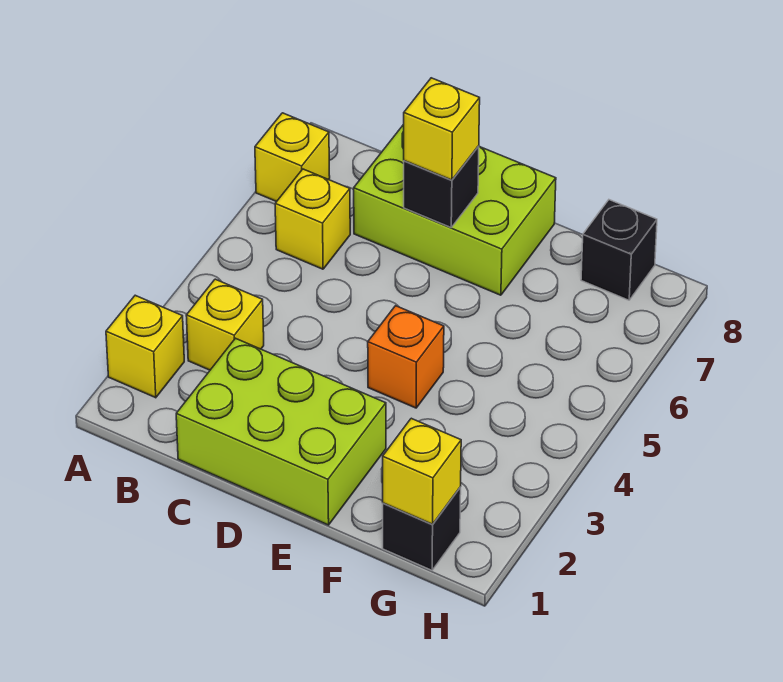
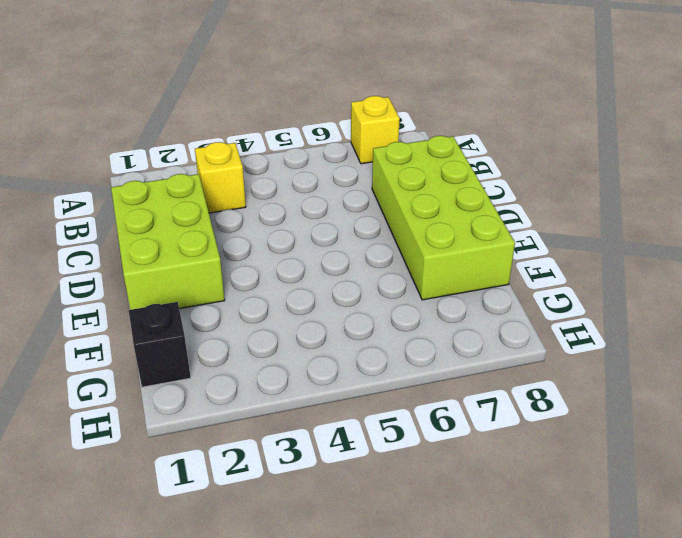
lime brick C7:F8 level 1 -> lime brick C7:E8 level 1
none -> yellow brick A2 level 1
none -> yellow brick B6 level 1
none -> orange brick E4 level 1

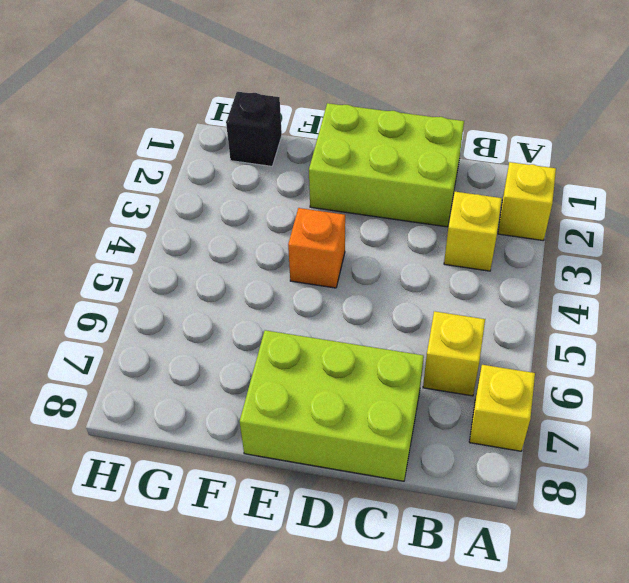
none -> black brick G8 level 1
none -> black brick D7 level 2
none -> yellow brick G1 level 2

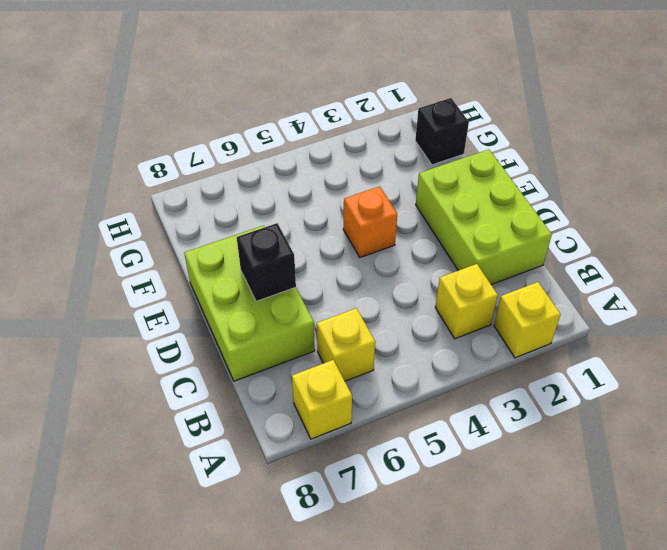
none -> black brick G8 level 1
none -> yellow brick G1 level 2
none -> yellow brick D7 level 3

